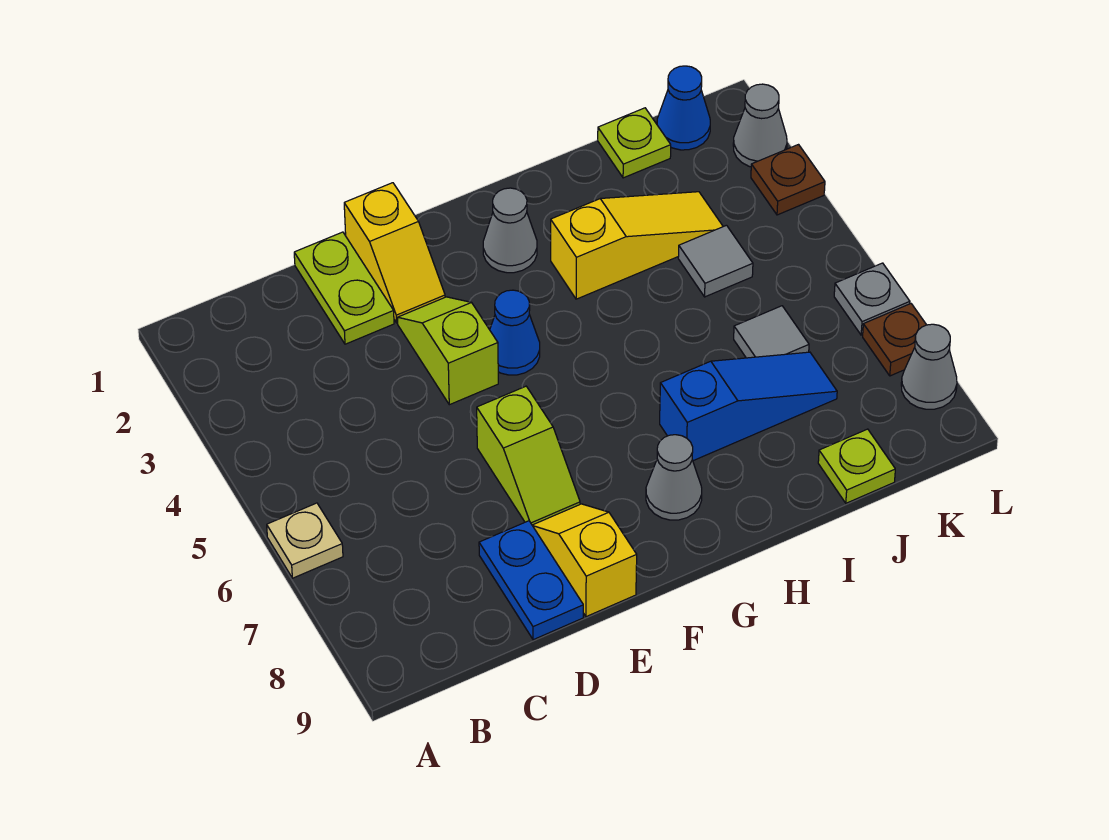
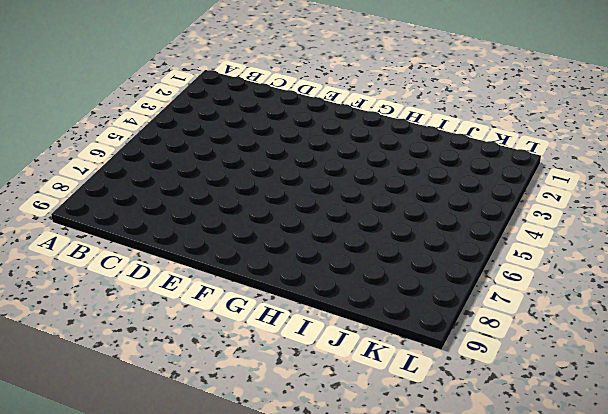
none -> tan plate A6 level 1
none -> lime plate D1:D2 level 1
none -> blue plate D8:D9 level 1

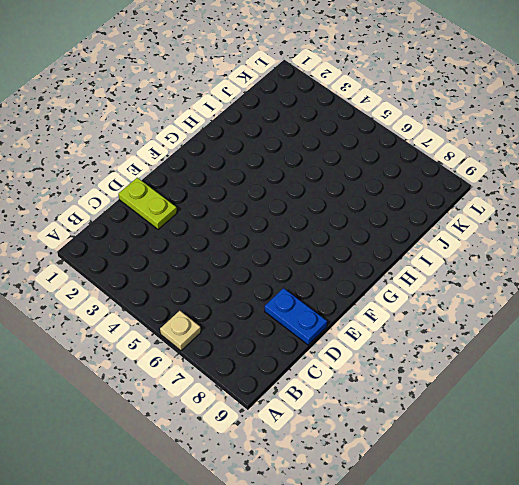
none -> yellow slope E1:E2 level 1 top 1
none -> lime slope E3:E4 level 1 top 4
none -> lime slope E6:E7 level 1 top 6

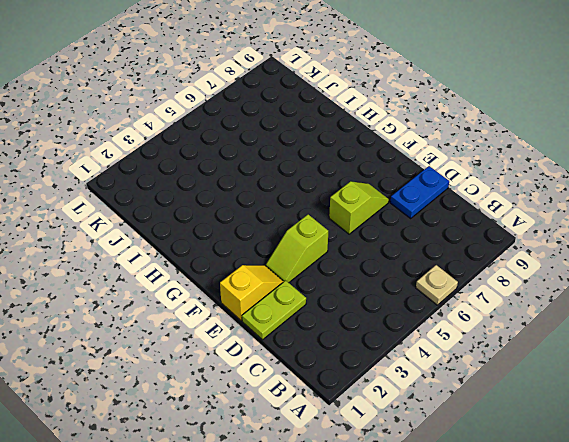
none -> yellow slope E8:E9 level 1 top 9
none -> blue cone F4 level 1
none -> grey cone G2 level 1

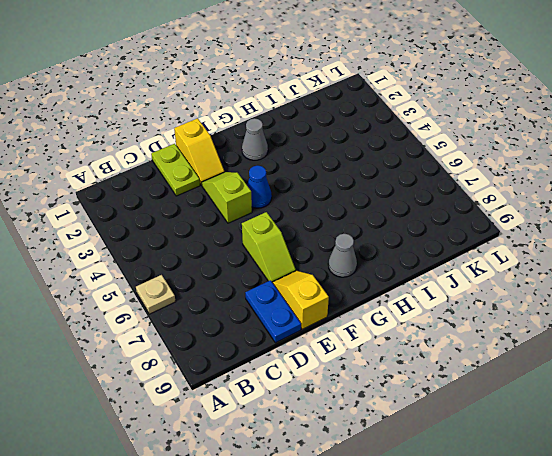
none -> yellow slope H3:J3 level 1 top H
none -> blue slope H7:J7 level 1 top H
none -> lime plate J1 level 1

